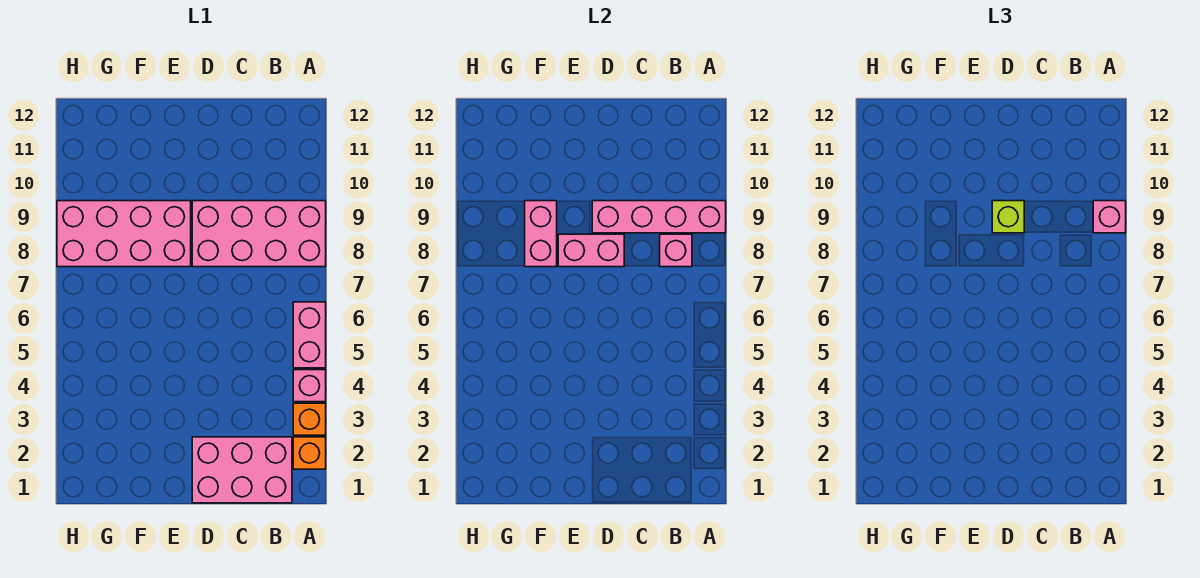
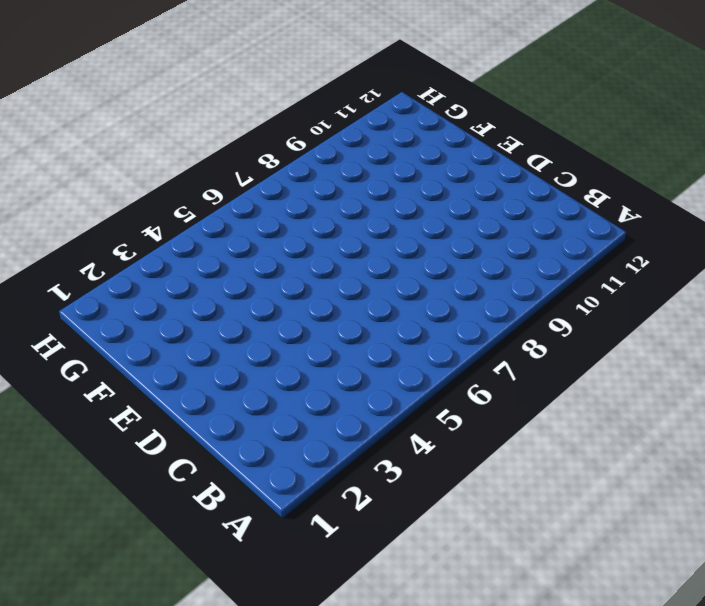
none -> orange brick A2 level 1
none -> orange brick A3 level 1
none -> pink brick A4 level 1

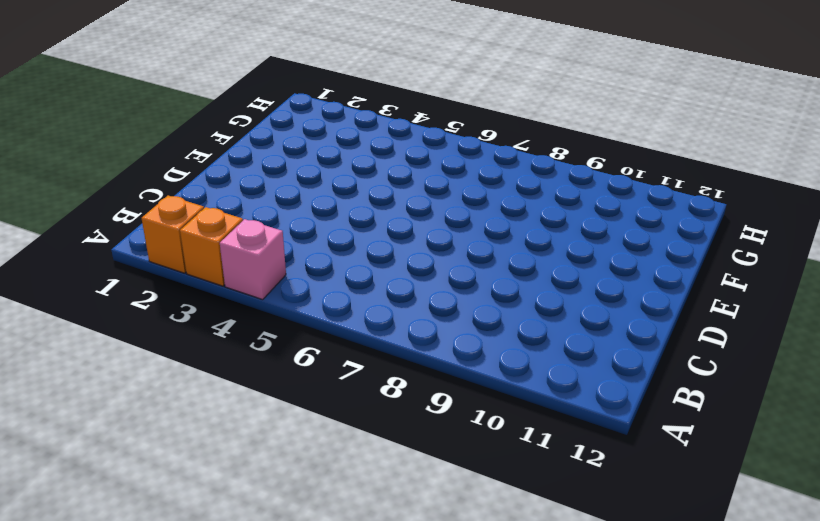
none -> pink brick A5:A6 level 1
none -> pink brick A8:D9 level 1
none -> pink brick B1:D2 level 1

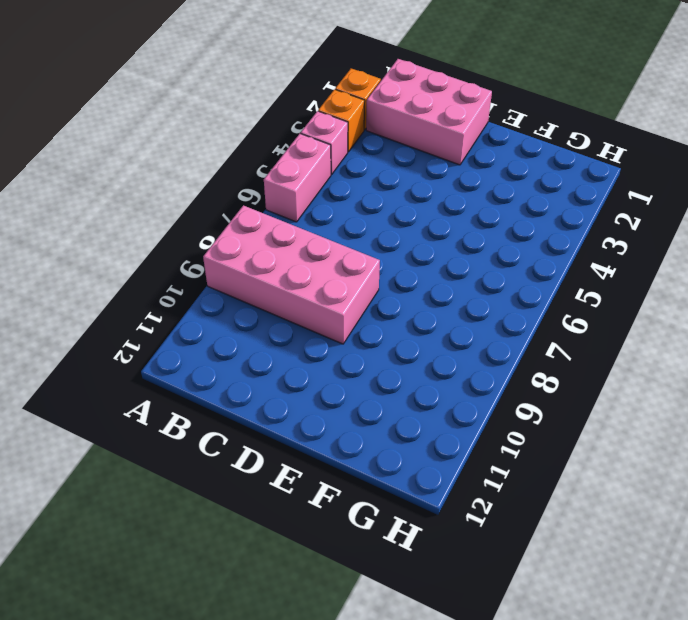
none -> pink brick E8:H9 level 1
none -> pink brick A9:D9 level 2
none -> pink brick B8 level 2

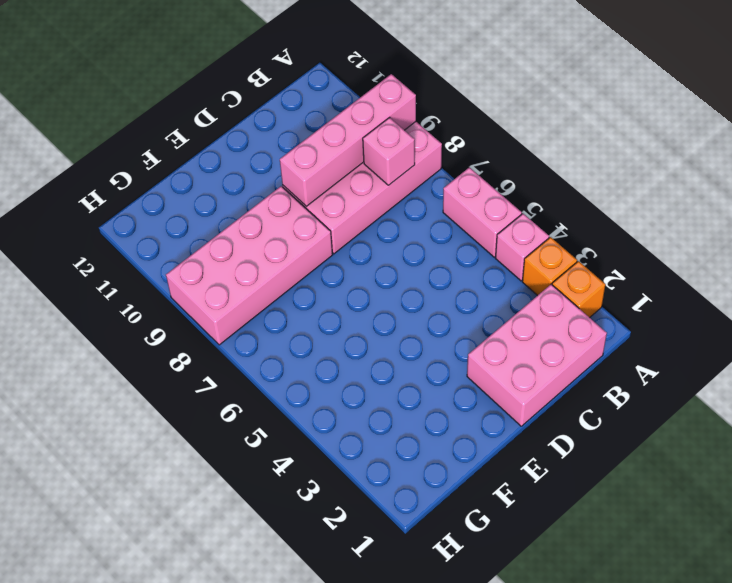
none -> pink brick D8:E8 level 2
none -> pink brick F8:F9 level 2
none -> pink brick A9 level 3

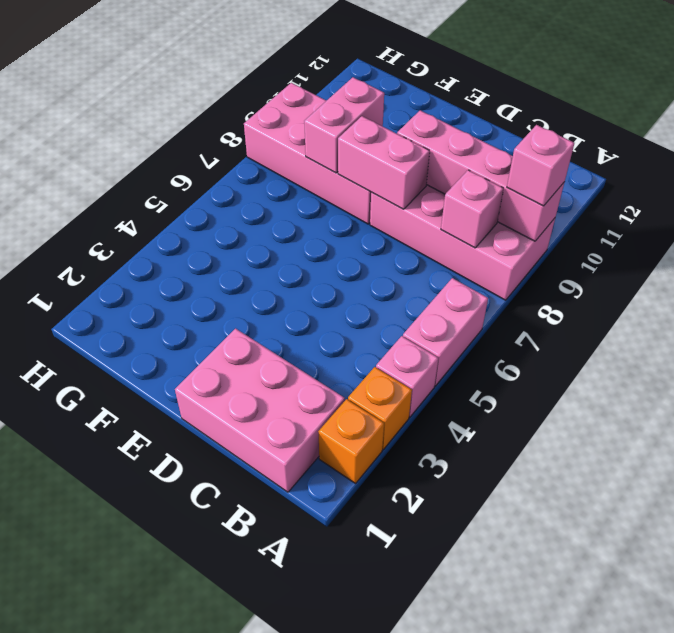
none -> lime brick D9 level 3

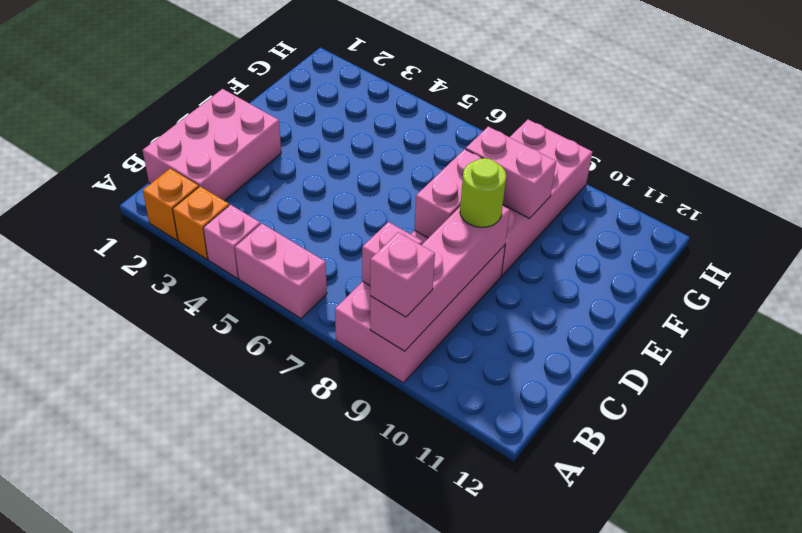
lime round brick D9 level 3 -> lime brick D9 level 3

